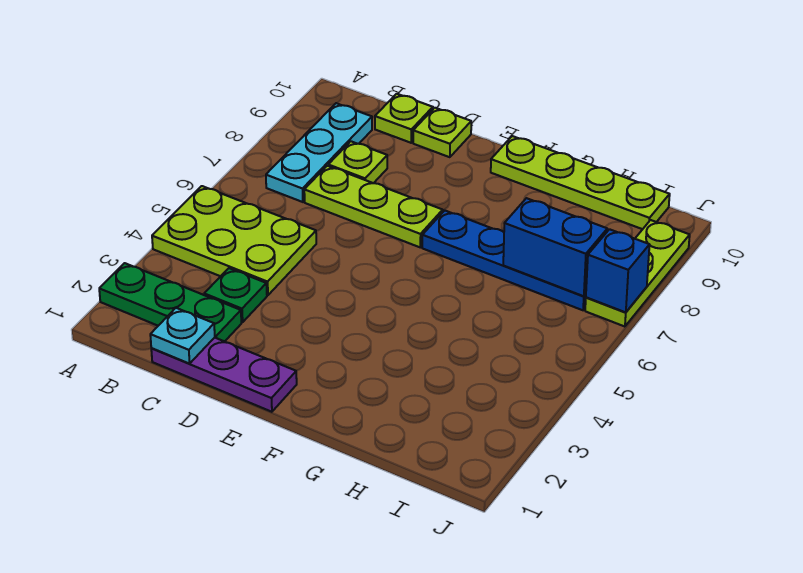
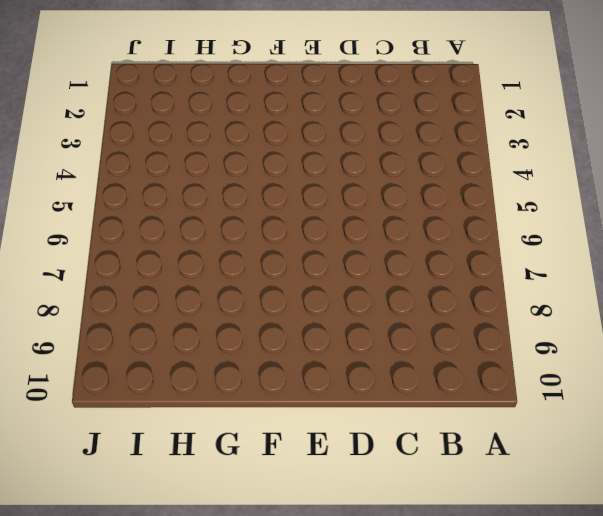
none -> green plate A2:C2 level 1
none -> lime plate A4:C5 level 1
none -> cyan plate B7:B9 level 1

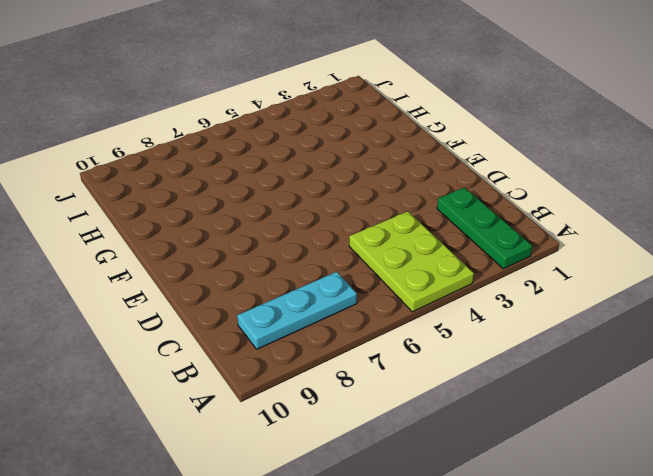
none -> purple plate C1:E1 level 1
none -> green plate C3 level 1
none -> lime plate C7:E7 level 1

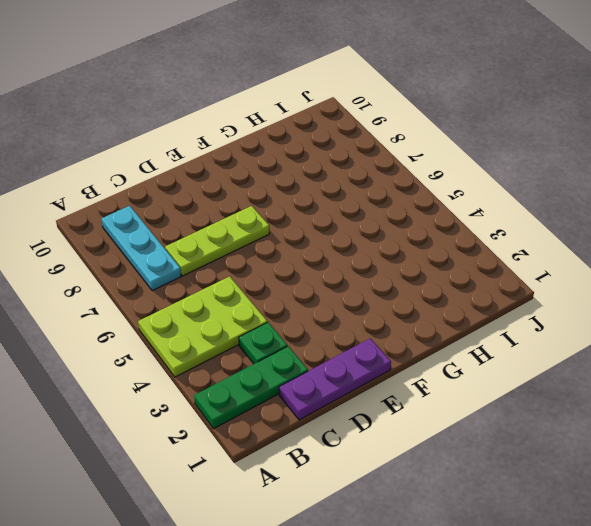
none -> lime plate C8 level 1
none -> lime plate C10 level 1
none -> lime plate D10 level 1

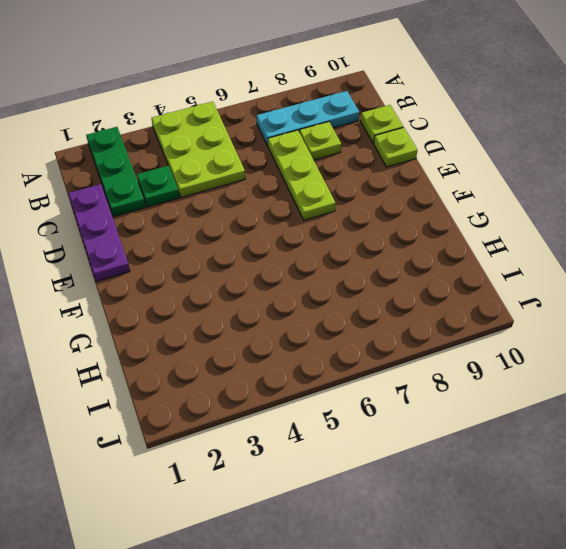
none -> blue plate F7:I7 level 1
none -> lime plate F10:I10 level 1
none -> lime plate J7:J9 level 1

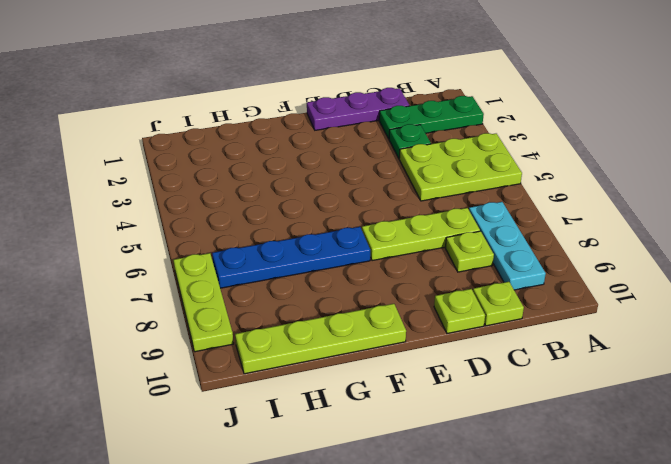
none -> cyan plate C1 level 2
none -> blue brick H7:I7 level 2
none -> blue brick J7 level 2

